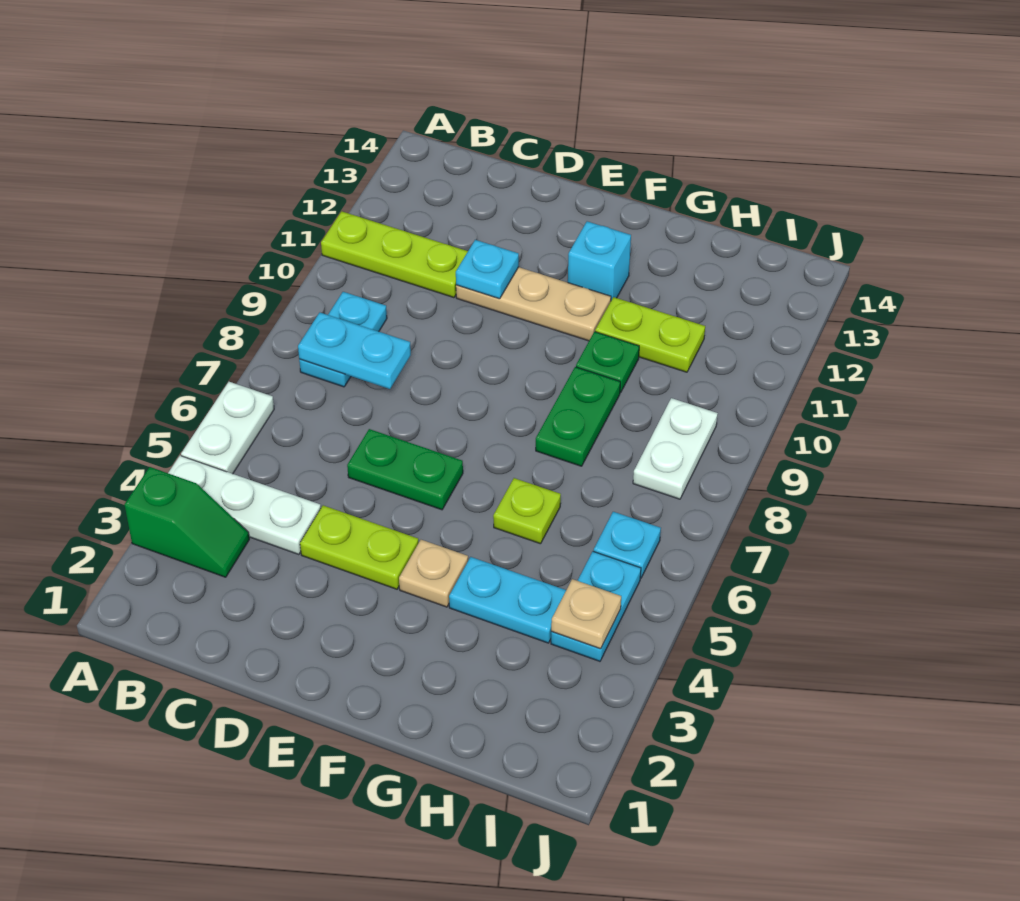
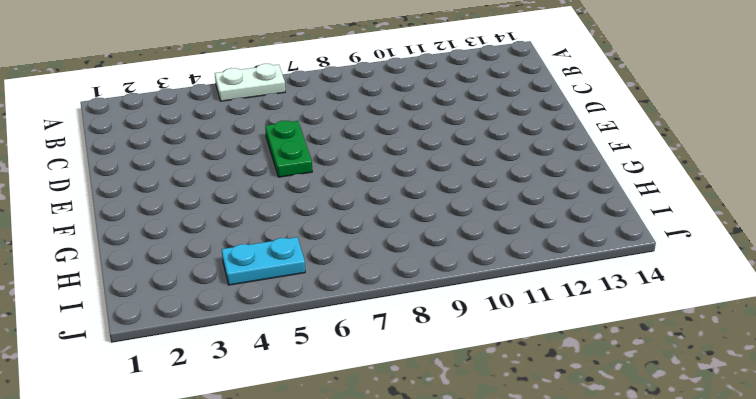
none -> green slope A3:B3 level 1 top A
none -> white plate A4:C4 level 1
none -> lime plate A11:C11 level 1

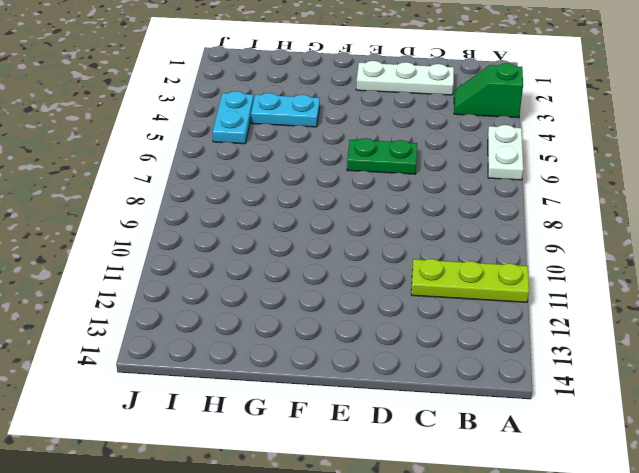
white plate C2:E2 level 1 -> white plate A4:C4 level 1
none -> cyan plate B8:B9 level 1
none -> lime plate D4:E4 level 1
none -> tan plate D11:F11 level 1

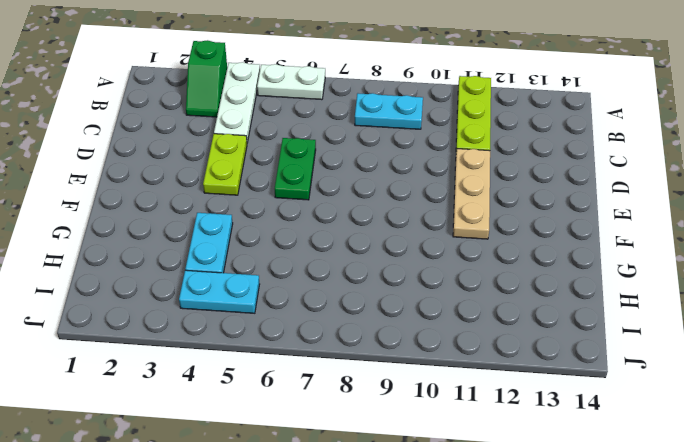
none -> tan plate F4 level 1
none -> cyan brick F12 level 1
none -> lime plate G6 level 1

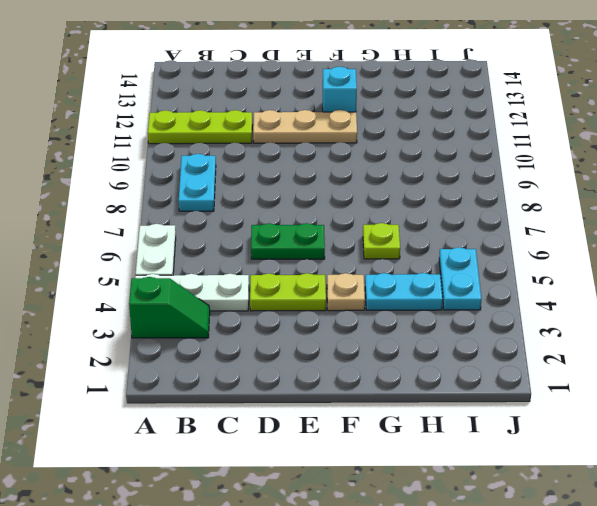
none -> green plate G8:G9 level 1
none -> green plate G10 level 1
none -> lime plate G11:H11 level 1

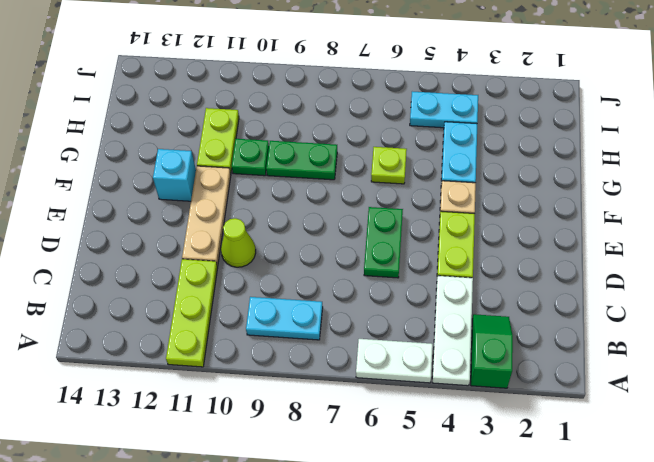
lime cone D10 level 1 -> none
none -> cyan plate I6 level 1
none -> white plate I8:I9 level 1
none -> cyan plate B8:C8 level 2

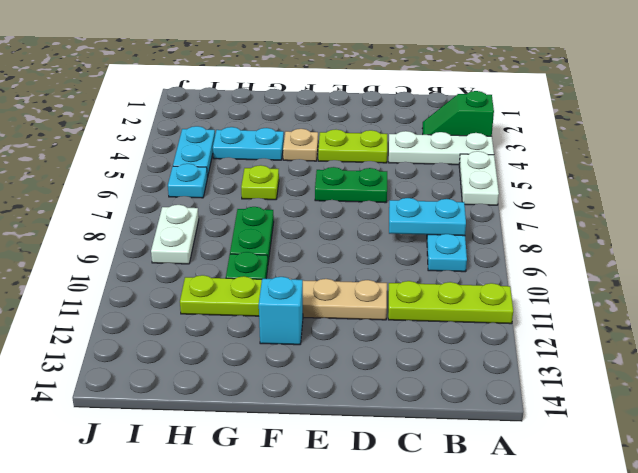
none -> cyan plate D11 level 2
none -> tan plate I4 level 2

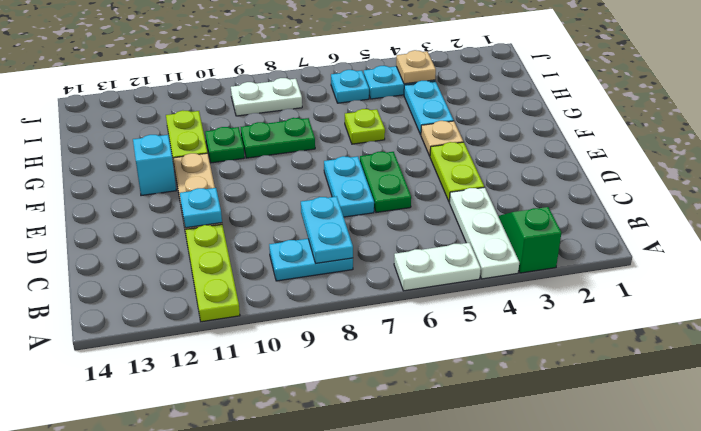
cyan plate D7:E7 level 1 -> none

